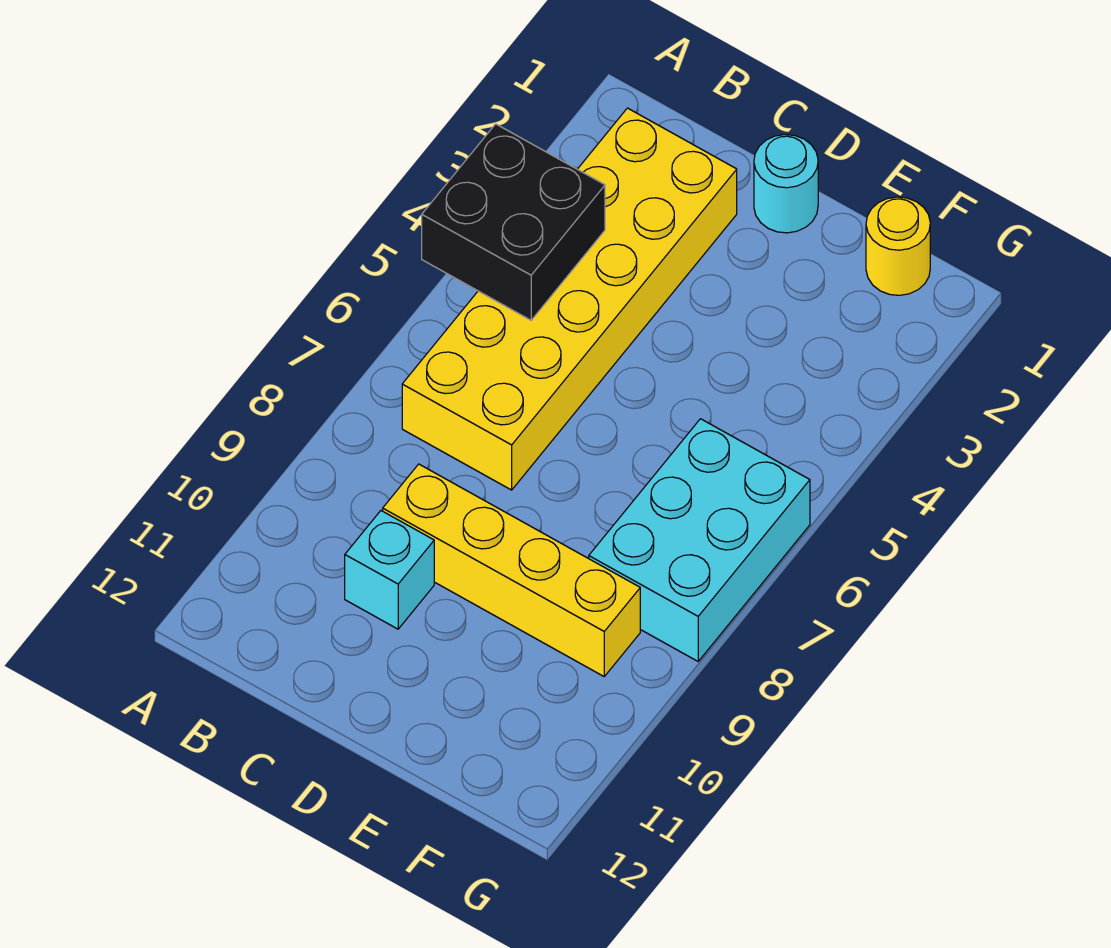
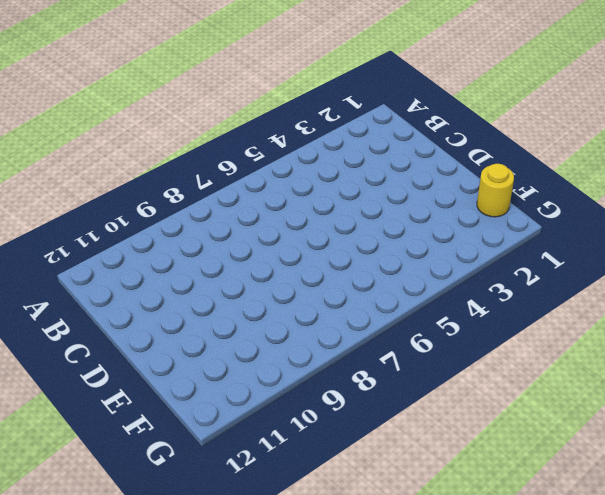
none -> yellow brick B2:C7 level 1
none -> yellow brick C9:F9 level 1

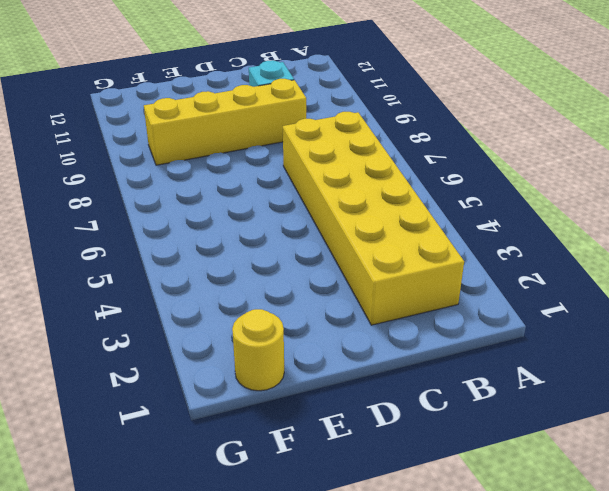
none -> cyan round brick D1 level 1
none -> cyan brick F6:G8 level 1

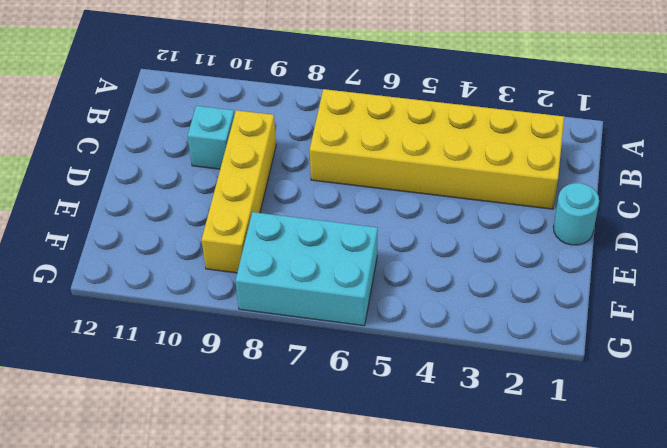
none -> yellow round brick F1 level 1
none -> black brick A4:B5 level 2

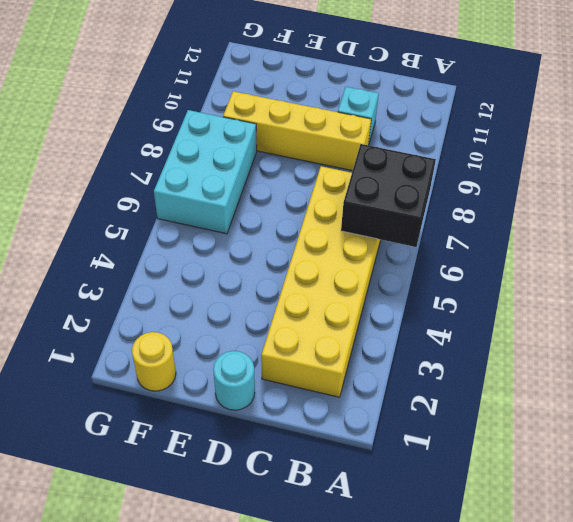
black brick A6:B7 level 2 -> black brick A4:B5 level 2

